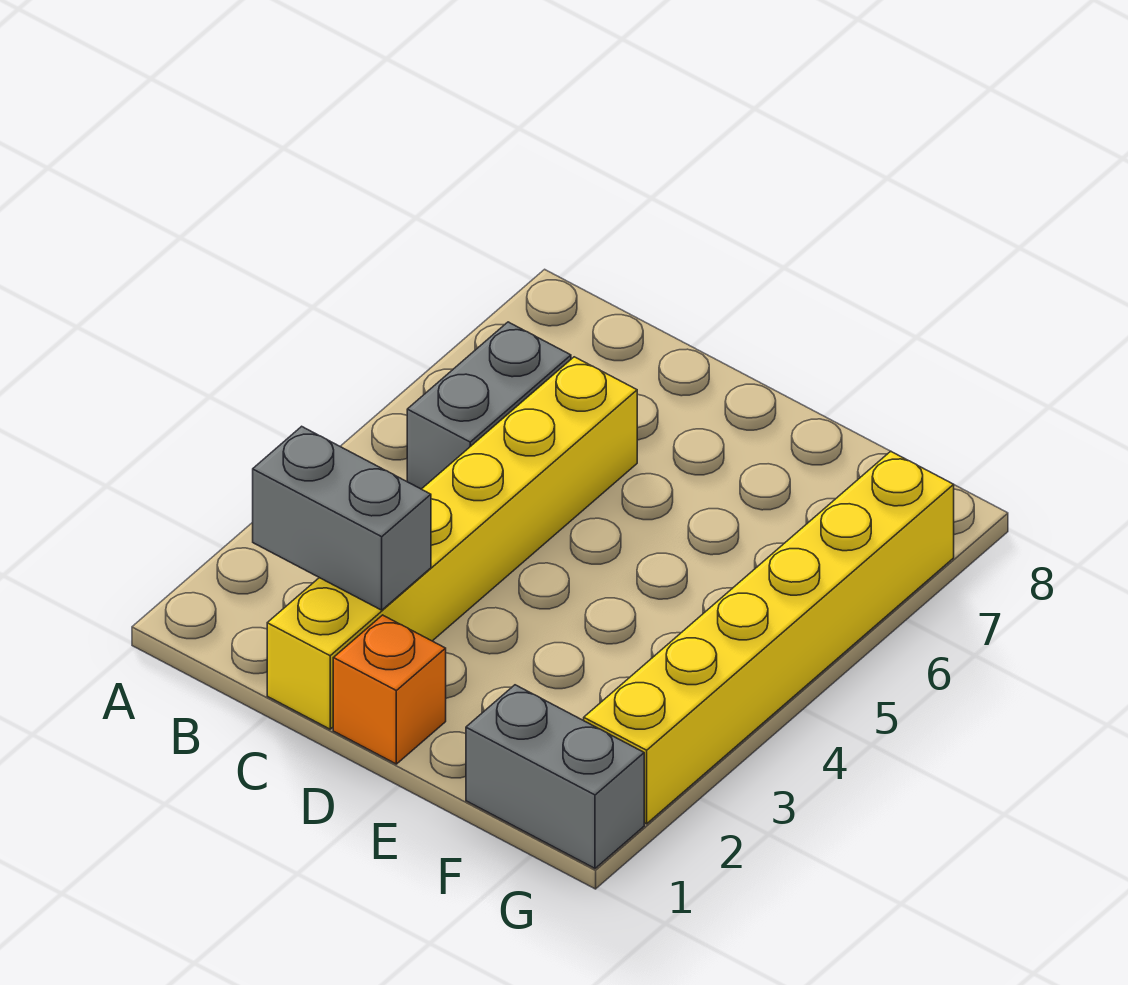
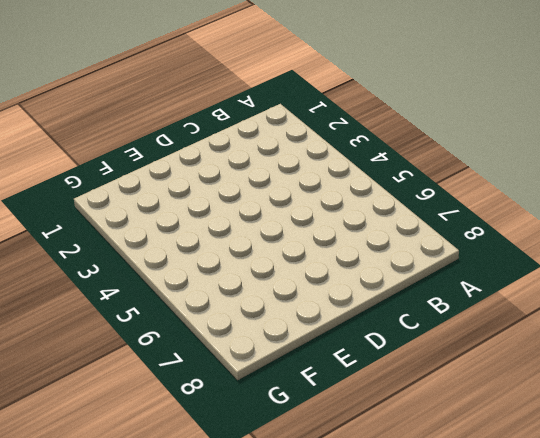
none -> grey brick B5:B6 level 1
none -> yellow brick C1:C6 level 1

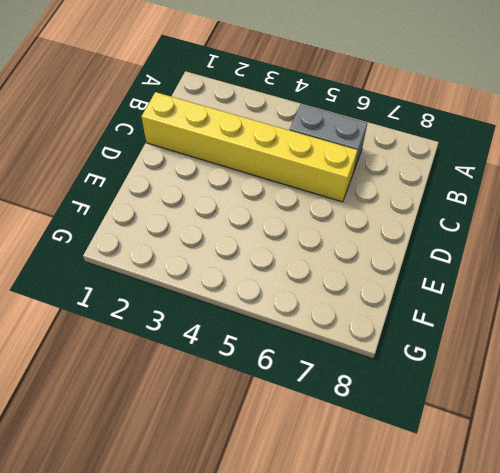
none -> orange brick D1 level 1
none -> grey brick F1:G1 level 1

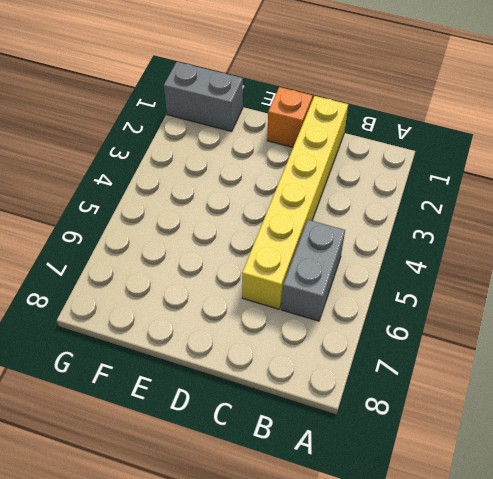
none -> yellow brick G2:G7 level 1
none -> grey brick B2:C2 level 2

